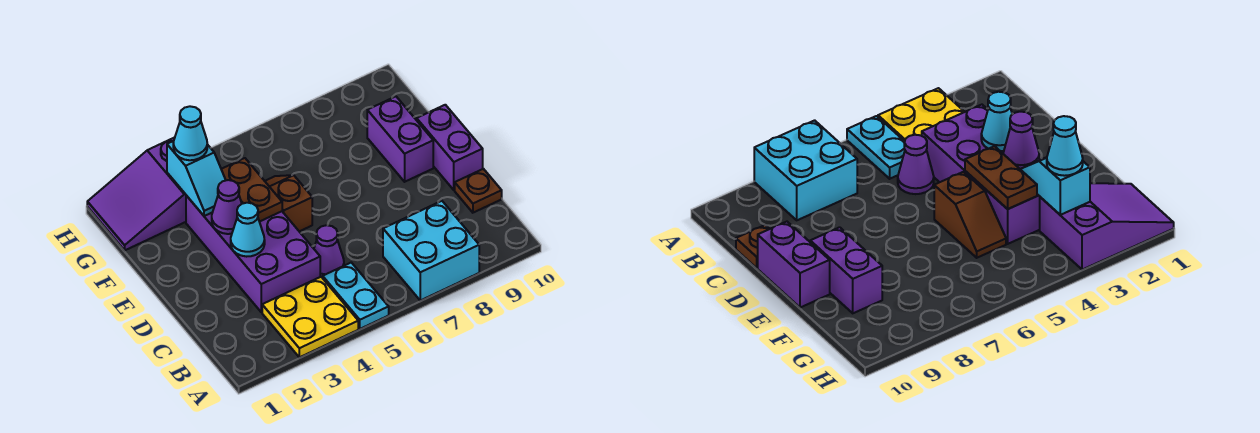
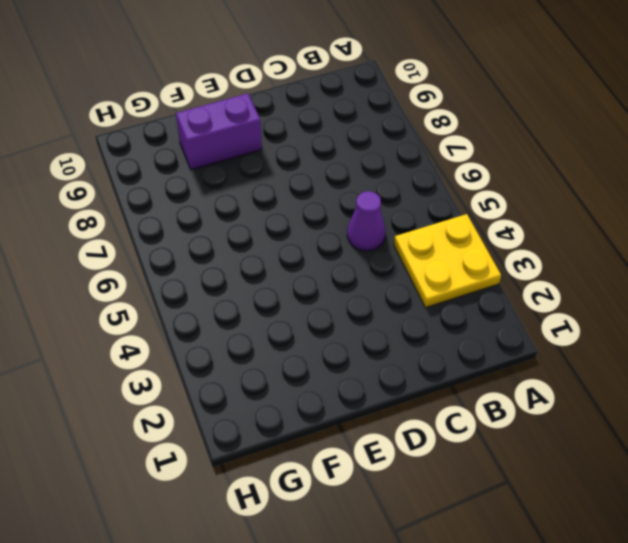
none -> cyan plate A5:B5 level 1
none -> cyan brick A7:B8 level 1
none -> purple brick C3:F4 level 1

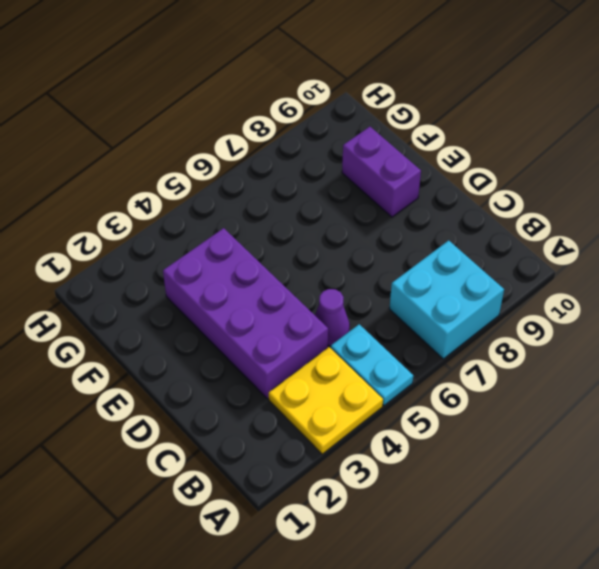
none -> brown plate C10 level 1
none -> purple brick D10:E10 level 1
none -> brown slope E5:F5 level 1 top E

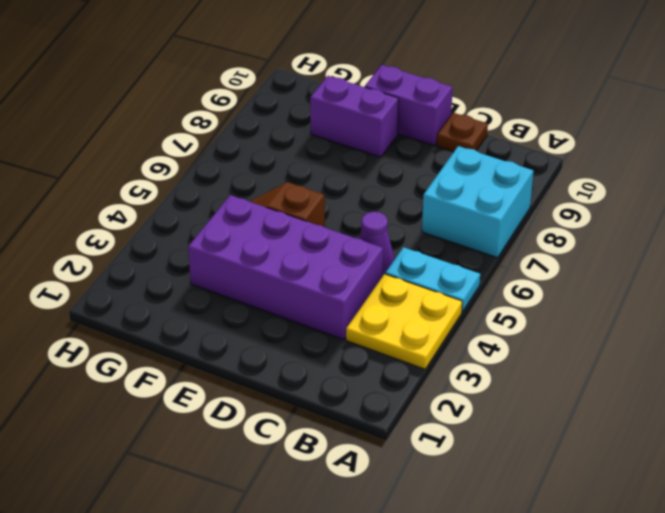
none -> purple slope G1:H3 level 1 top 3
none -> cyan cone D3 level 2
none -> purple cone E3 level 2

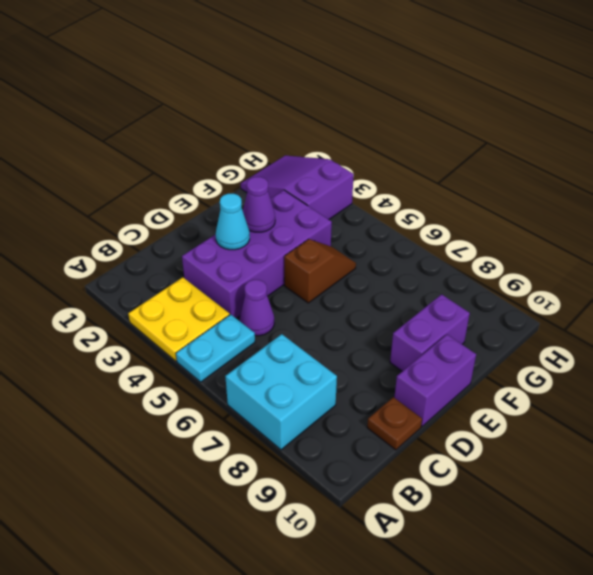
none -> brown plate E4:F4 level 2
none -> cyan slope F3:G3 level 2 top G
none -> cyan cone G3 level 3

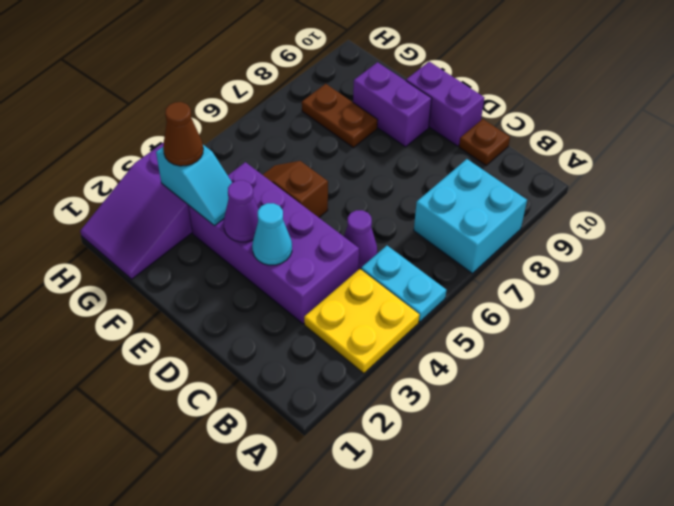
brown plate F8:G8 level 1 -> brown plate E4:F4 level 2
brown cone G3 level 3 -> cyan cone G3 level 3

